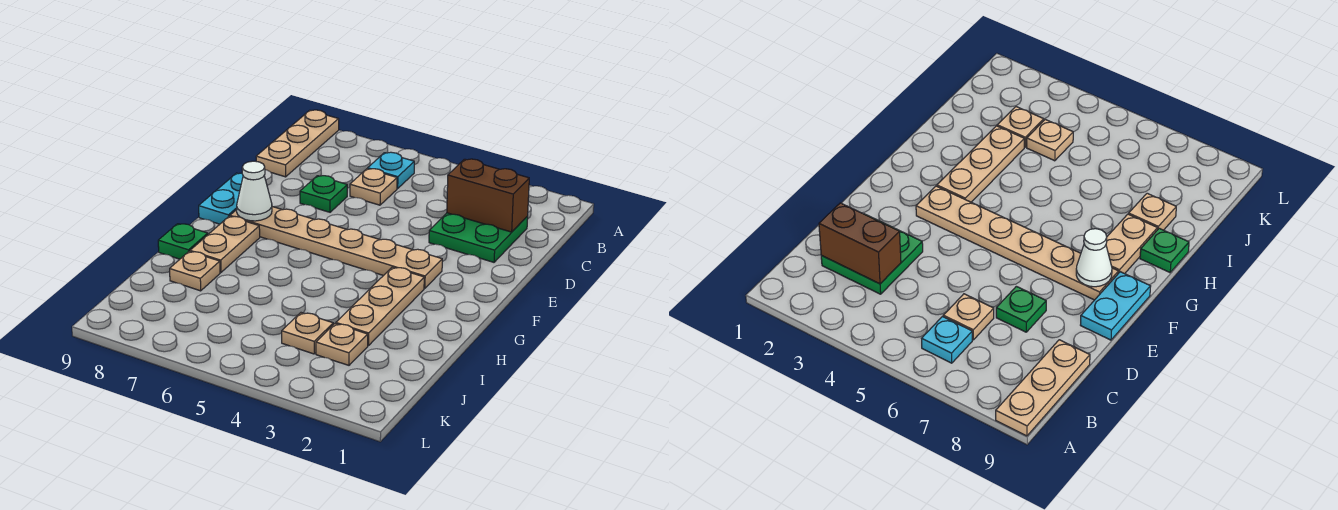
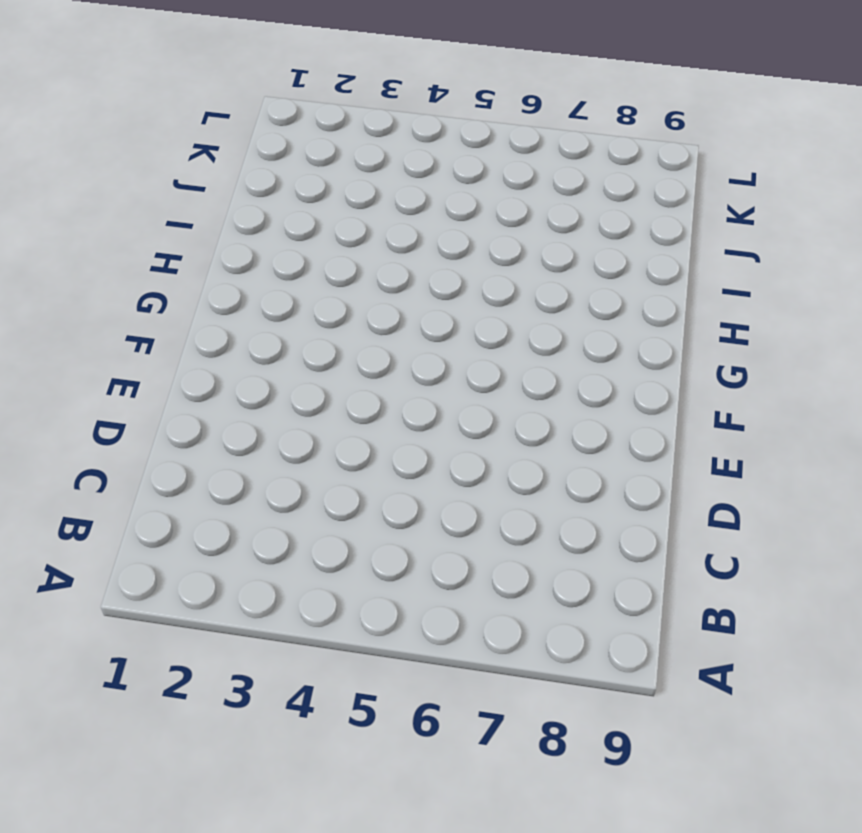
none -> tan plate A9:C9 level 1
none -> cyan plate B6 level 1
none -> green plate C2:D3 level 1

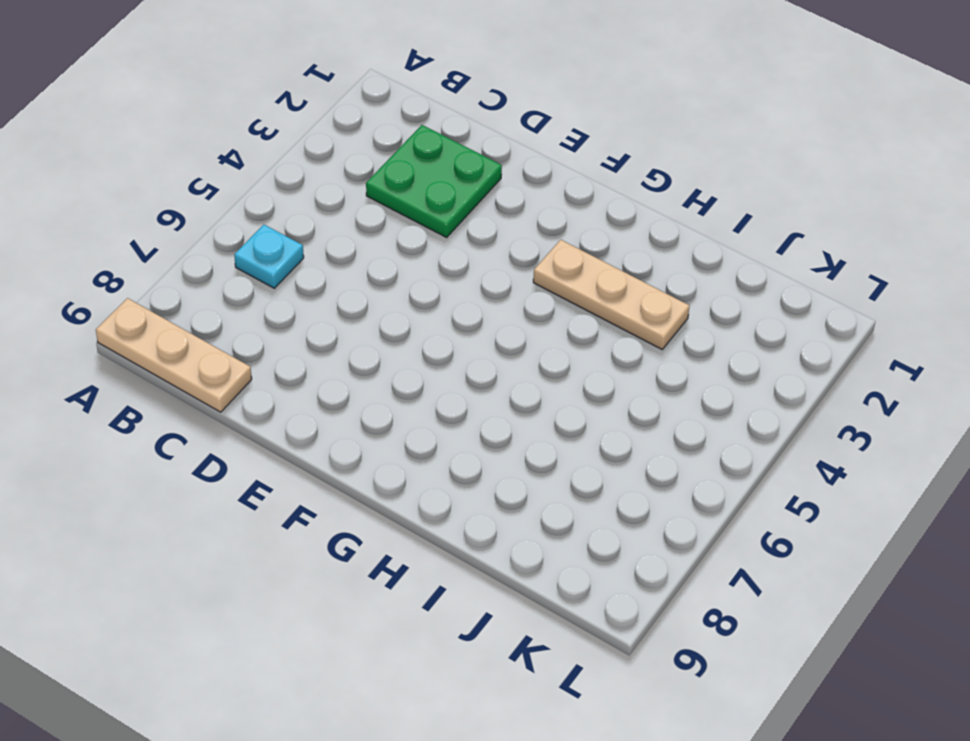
none -> tan plate C6 level 1
none -> green plate D7 level 1
none -> cyan plate E9:F9 level 1

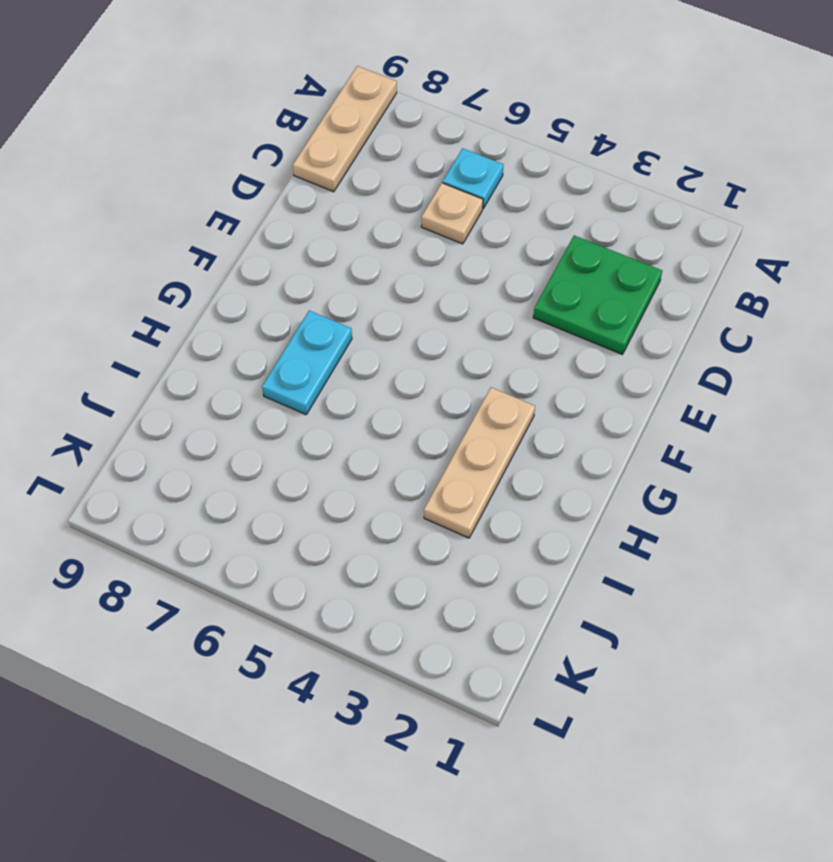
cyan plate G7:H7 level 1 -> cyan plate E9:F9 level 1
none -> green plate D7 level 1
none -> tan plate F3:F8 level 1
none -> tan plate G8:H8 level 1

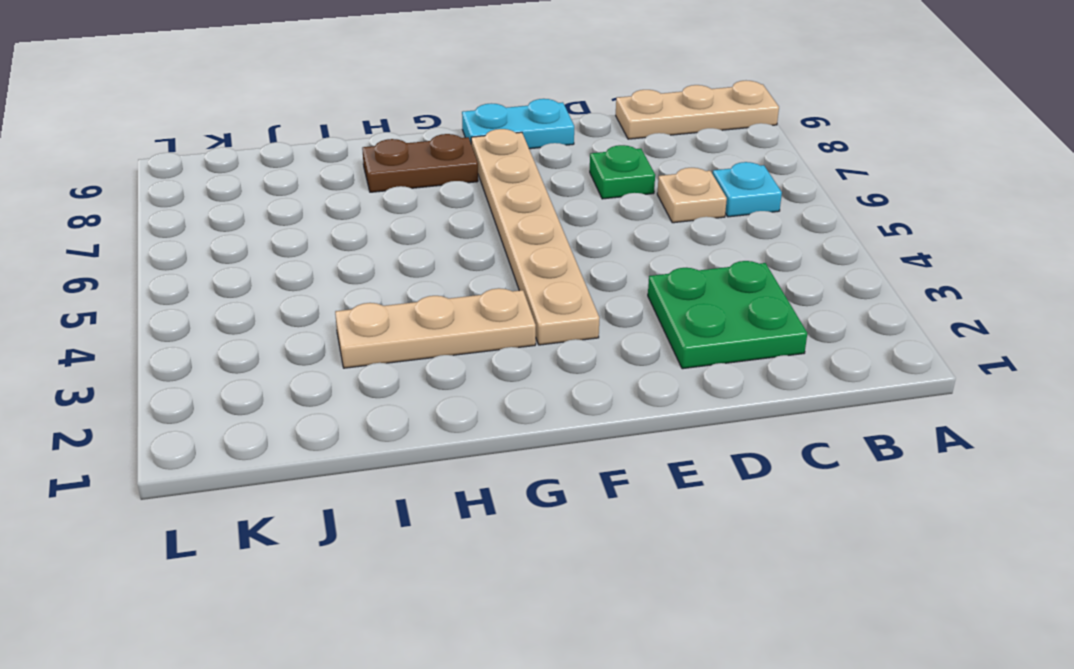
brown plate G8:H8 level 1 -> tan plate G8:H8 level 1
none -> green plate H9 level 1
none -> tan plate I8 level 1
none -> tan plate J3 level 1

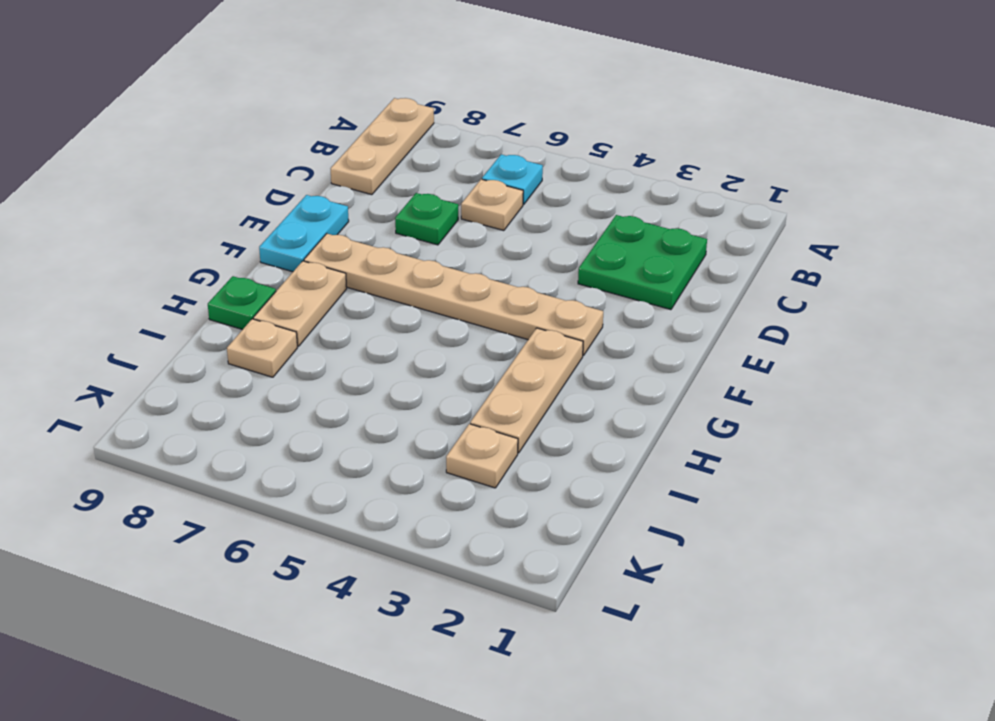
none -> tan plate J4 level 1
none -> brown brick C2:C3 level 2
none -> white cone F8 level 2

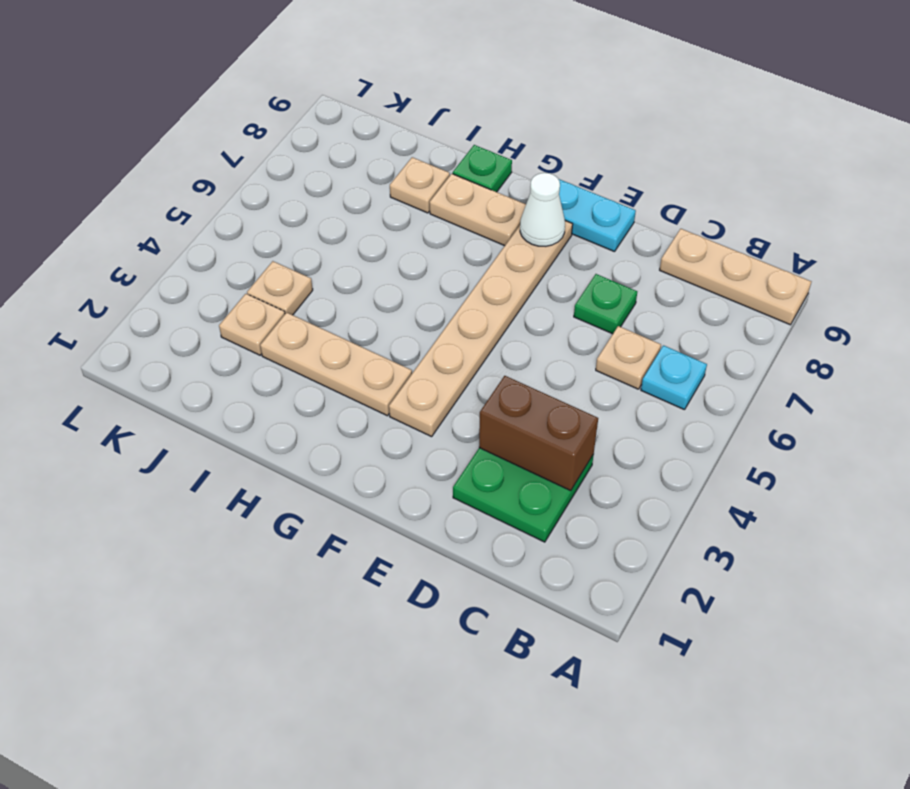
brown brick C3:D3 level 2 -> brown brick C2:C3 level 2

